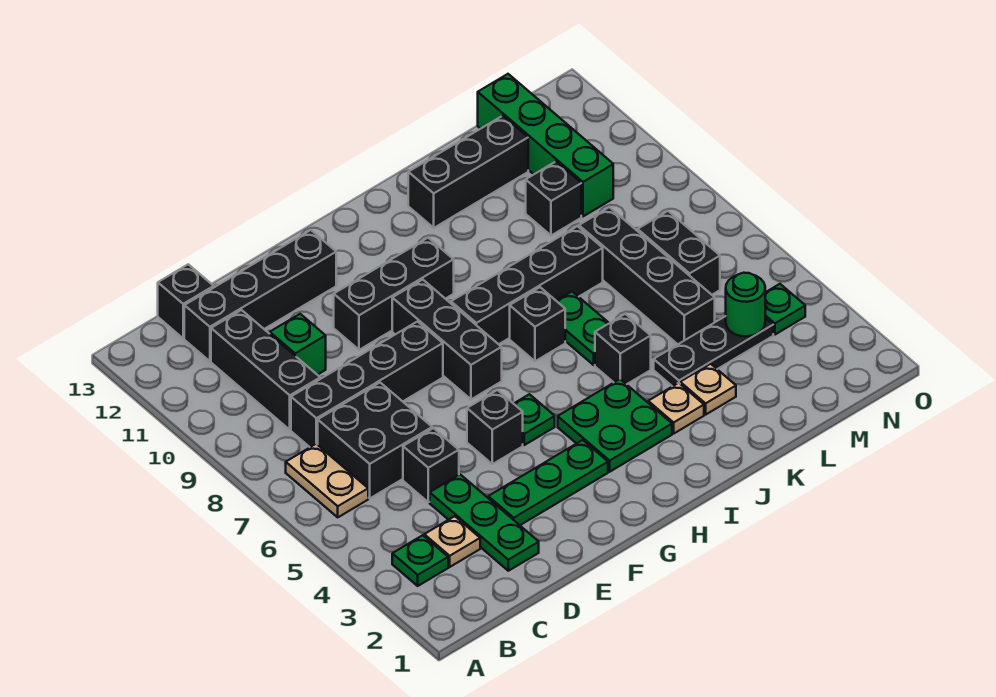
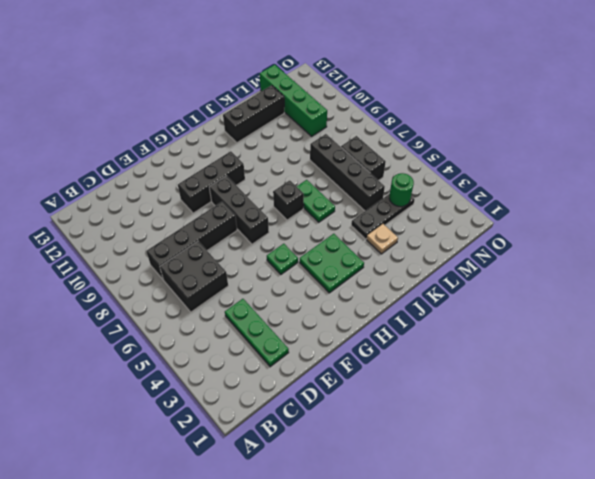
none -> green plate B3 level 1
none -> tan plate B6:B7 level 1
none -> tan plate C3 level 1
none -> black brick C9:C11 level 1

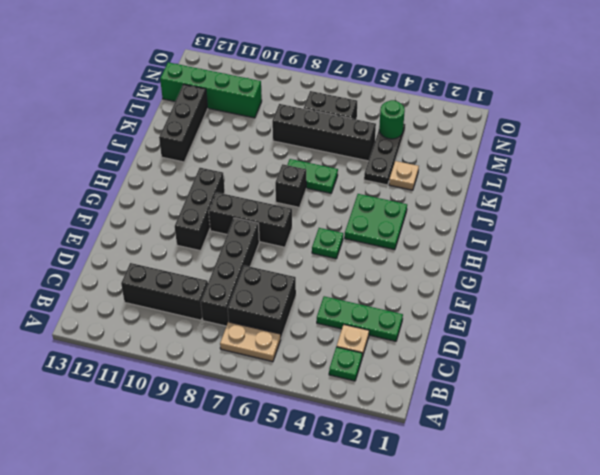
none -> black brick C12:F12 level 1
none -> black brick C13 level 1
none -> black brick D5 level 1
none -> green brick D10 level 1

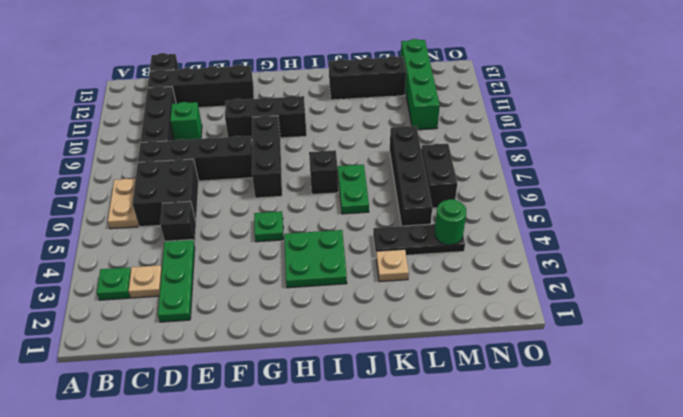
none -> green plate E3:G3 level 1
none -> black brick F5 level 1
none -> black brick H8:K8 level 1
none -> tan plate J3 level 1

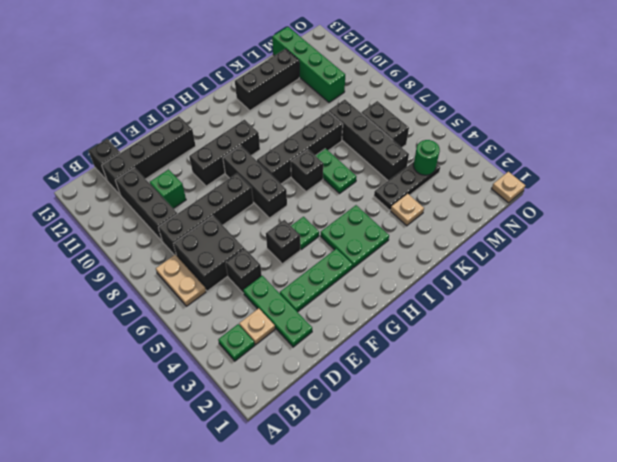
tan plate O1 level 1 -> tan plate J3 level 1
none -> black brick J5 level 1
none -> black brick L10 level 1
none -> green plate N4 level 1

